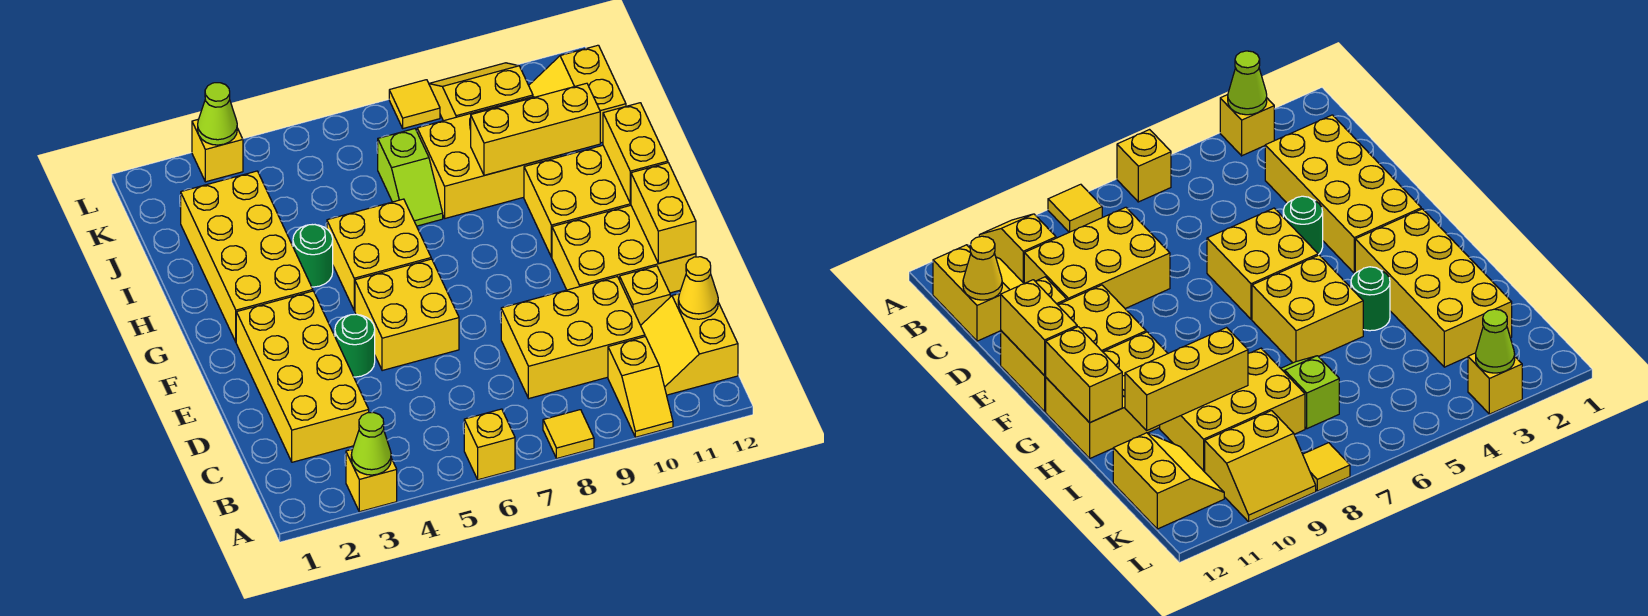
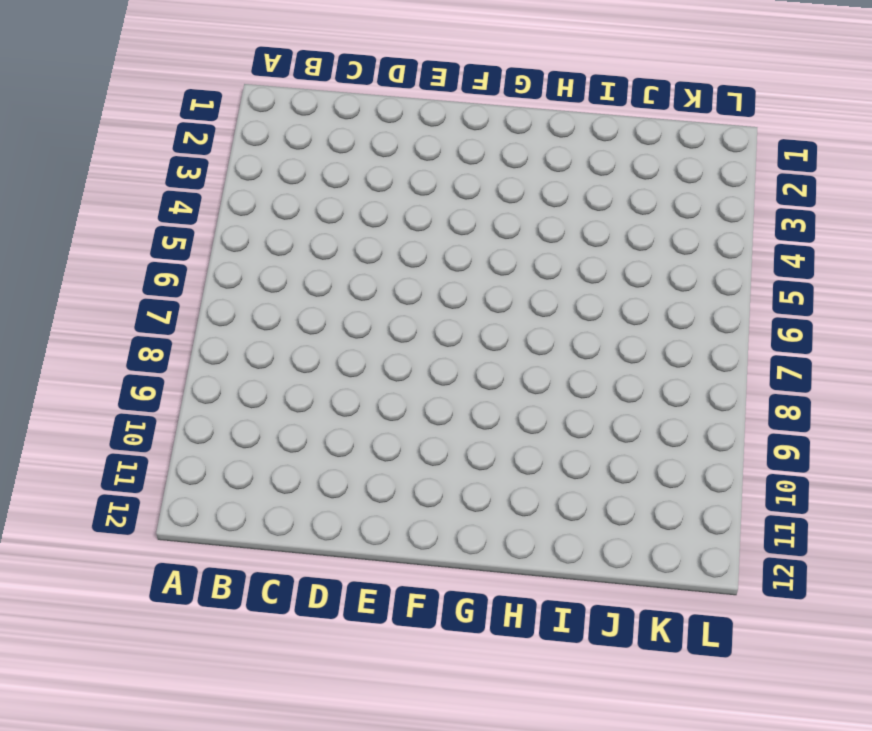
none -> yellow brick A3 level 1
none -> yellow brick A6 level 1
none -> yellow tile A8 level 1

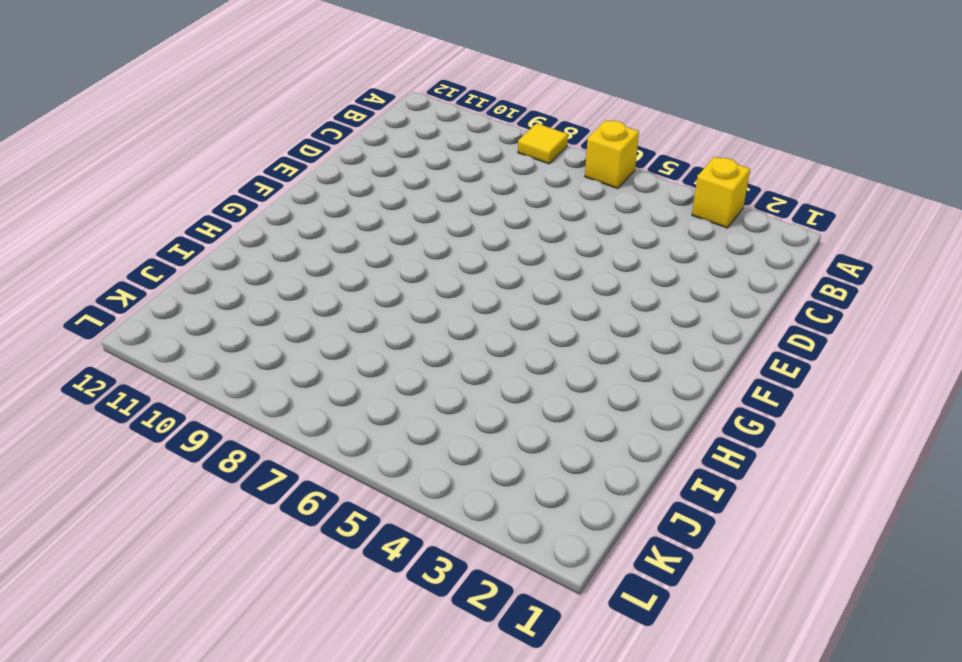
none -> yellow slope A10:B10 level 1 top B
none -> yellow slope B11:C12 level 1 top 12
none -> yellow brick C2:F3 level 1

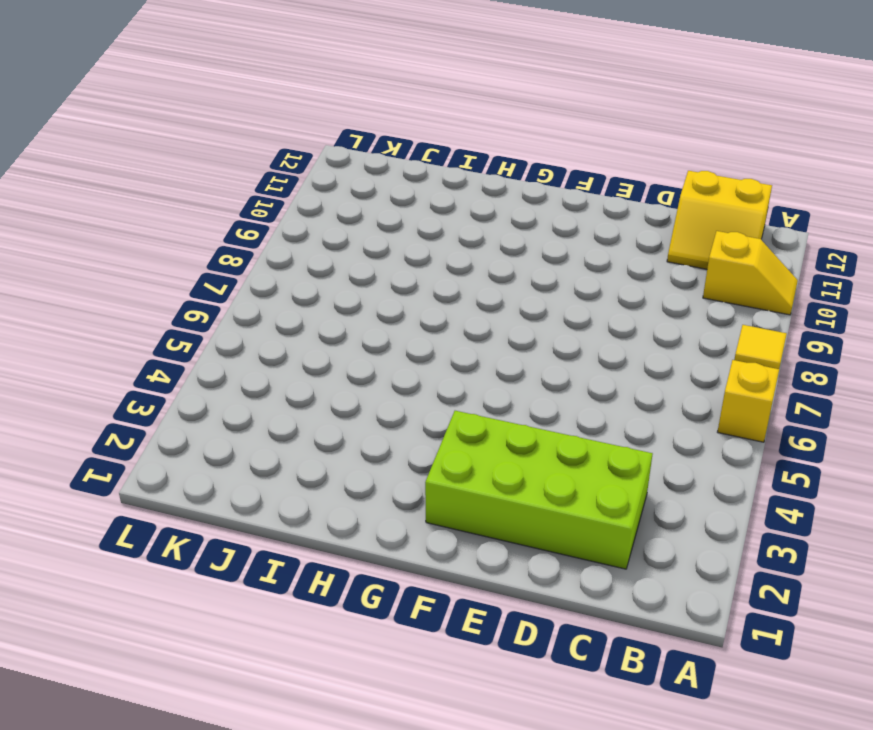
lime brick C2:F3 level 1 -> yellow brick C2:F3 level 1
none -> yellow brick A3 level 1
none -> yellow brick C8:D10 level 1
none -> yellow brick D11 level 1

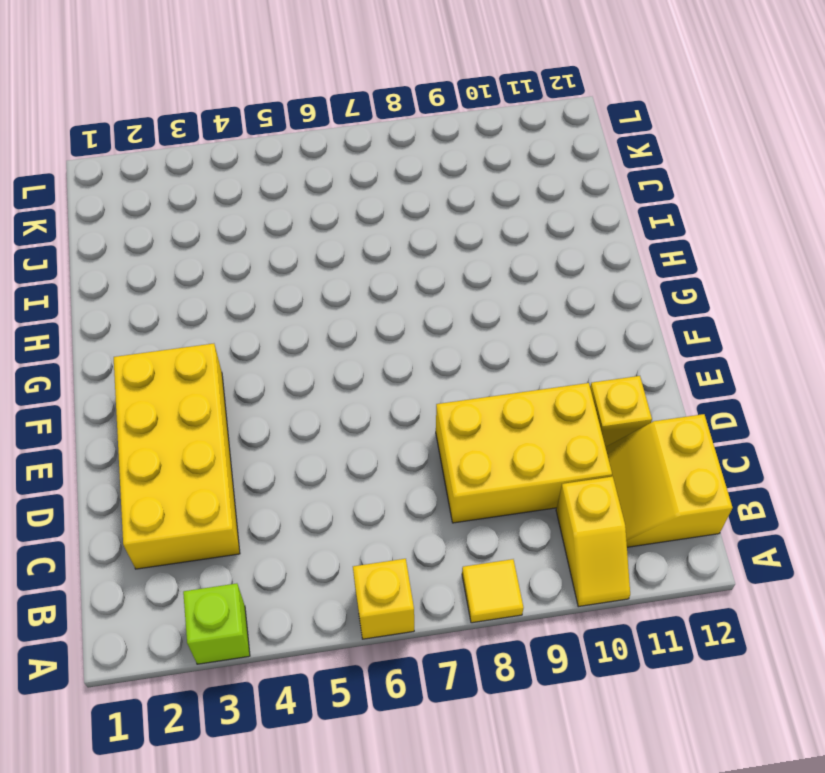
lime brick A3 level 1 -> yellow brick A3 level 1
none -> green round brick E4 level 1
none -> yellow brick E5:F6 level 1
none -> yellow brick E10:F12 level 1

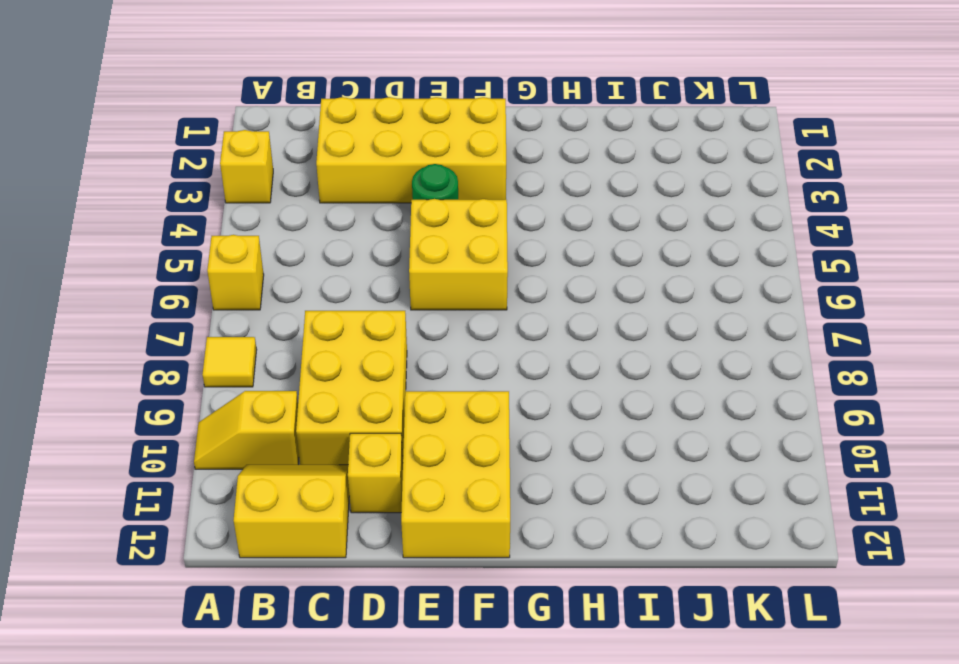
none -> yellow brick G2:J3 level 1
none -> yellow brick G5:H6 level 1
none -> yellow brick G10:H12 level 1

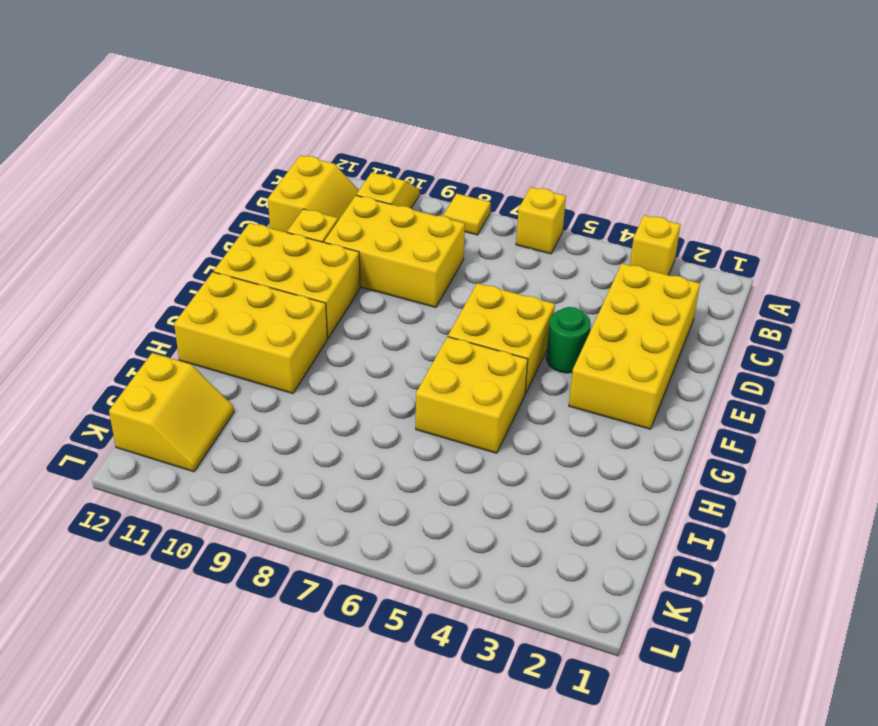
none -> yellow brick G2:J3 level 1
none -> green round brick H4 level 1
none -> lime slope I7:J7 level 1 top J

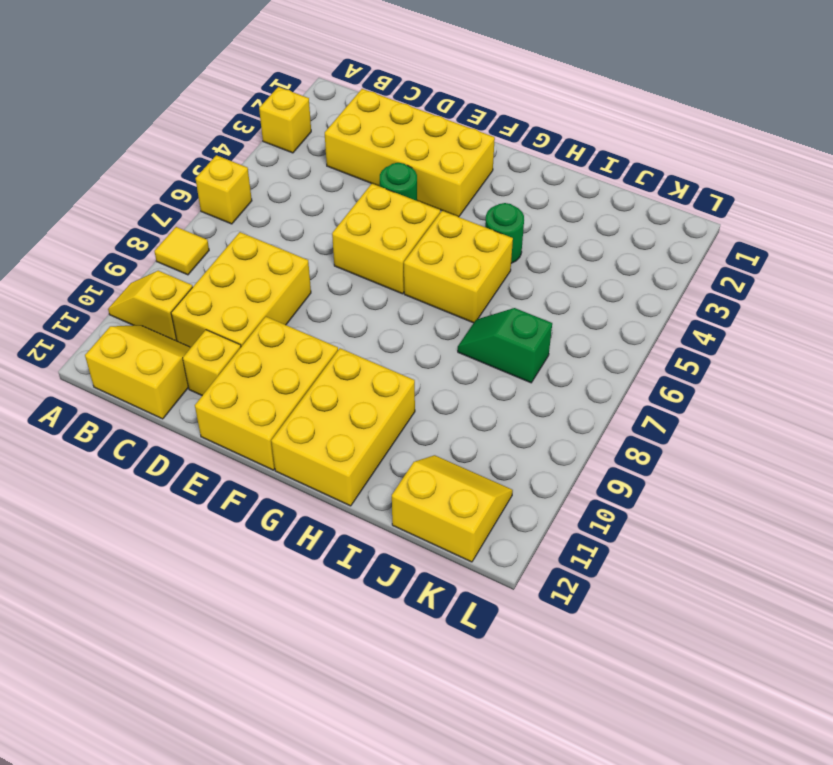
green slope I7:J7 level 1 top J -> lime slope I7:J7 level 1 top J
none -> yellow brick G2:J3 level 1
none -> yellow brick I8:J10 level 1
none -> yellow slope K9:L10 level 1 top K

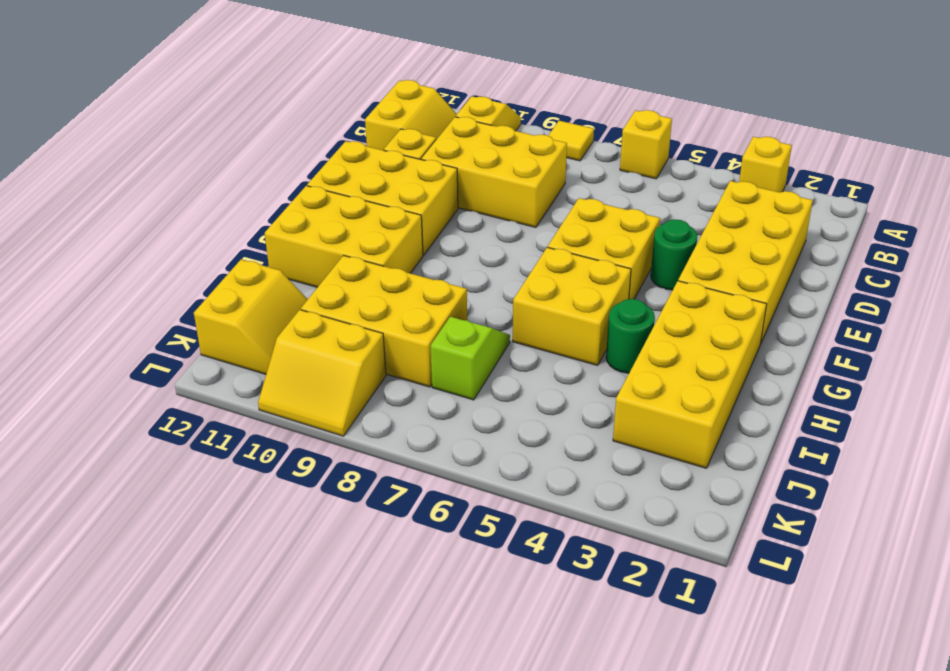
none -> yellow brick L3 level 1
none -> yellow tile L8 level 1
none -> lime cone A3 level 2

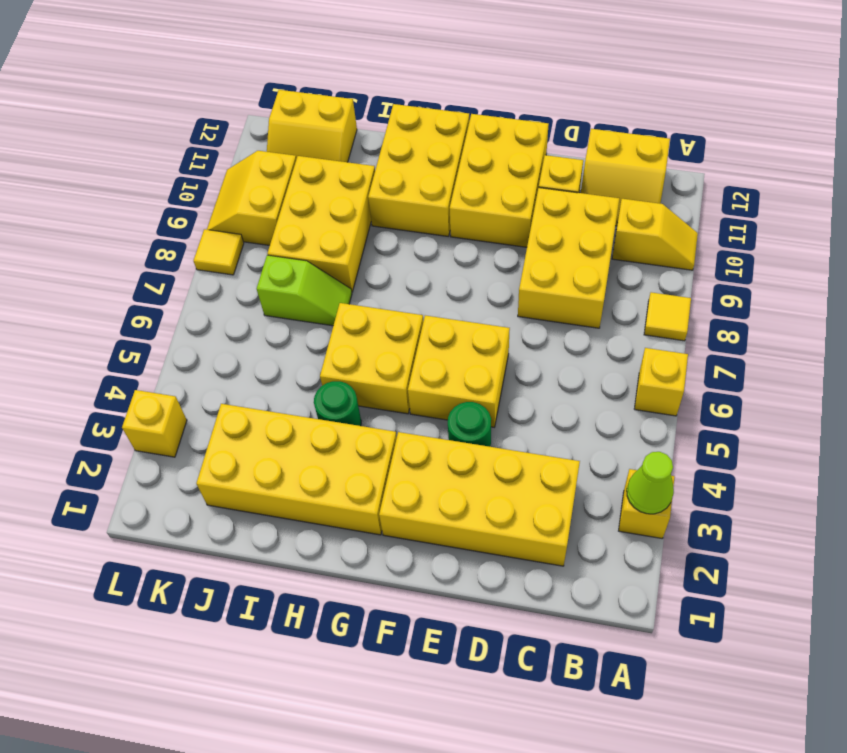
none -> yellow cone C12 level 2
none -> yellow brick E12:F12 level 2
none -> yellow brick G12:H12 level 2

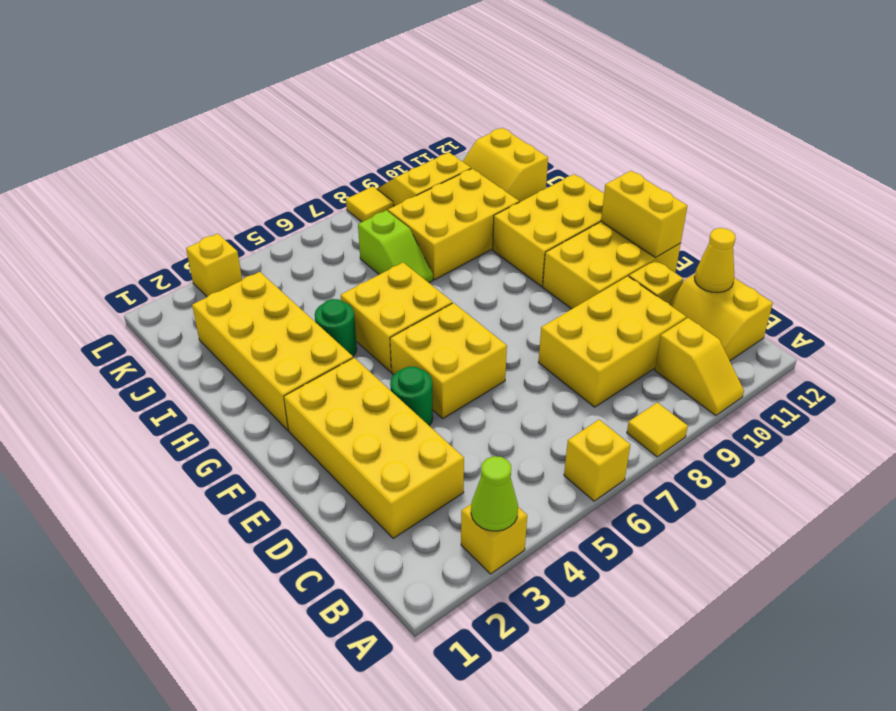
none -> yellow brick G12:H12 level 2
none -> yellow brick I9:I11 level 2
none -> lime cone L3 level 2

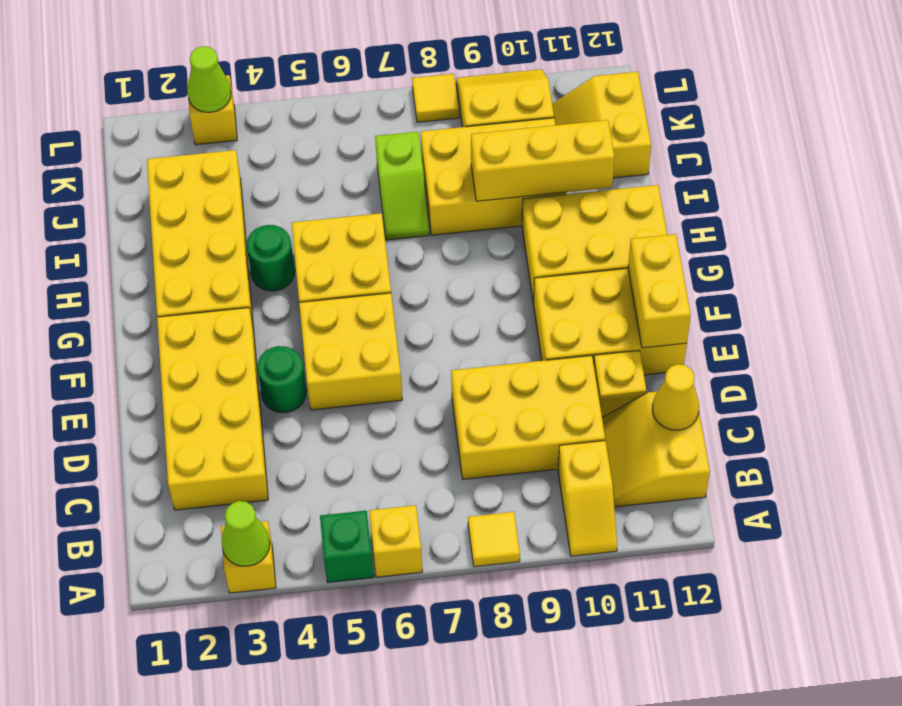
green brick A5 level 1 -> none
none -> yellow brick G12:H12 level 2

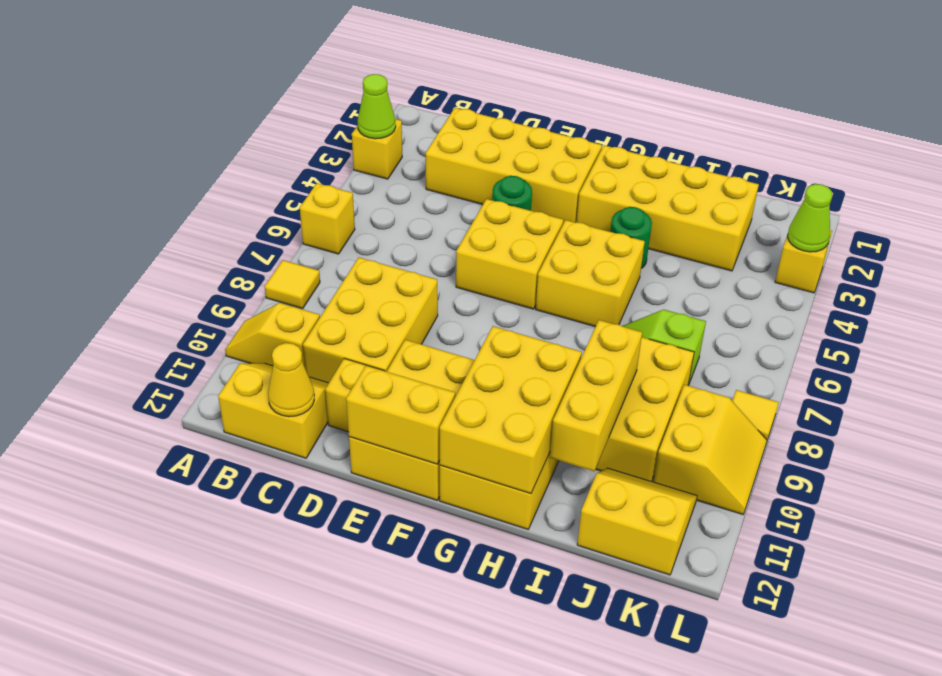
yellow brick G10:H12 level 2 -> yellow brick G12:H12 level 2

